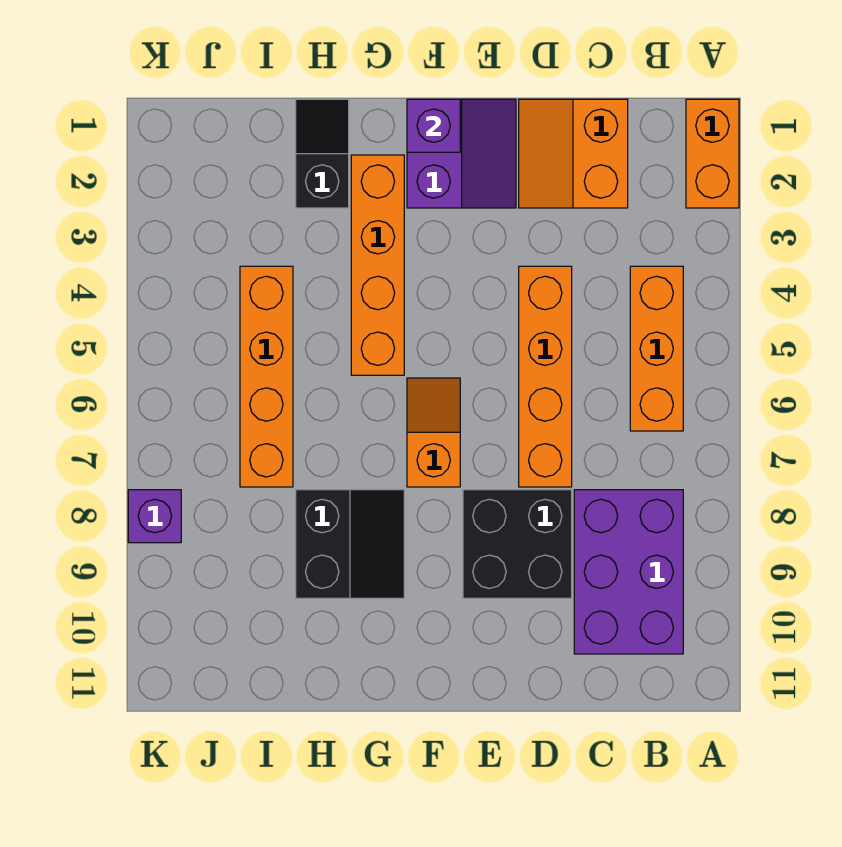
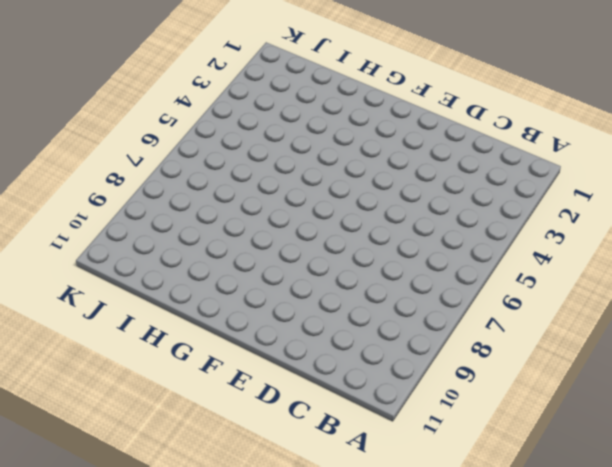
none -> orange brick A1:A2 level 1
none -> orange brick B4:B6 level 1
none -> purple brick B8:C10 level 1

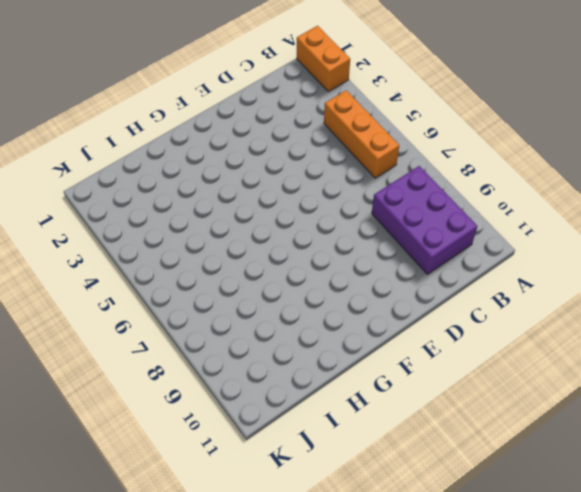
none -> orange slope C1:D2 level 1 top C
none -> orange brick D4:D7 level 1
none -> black brick D8:E9 level 1

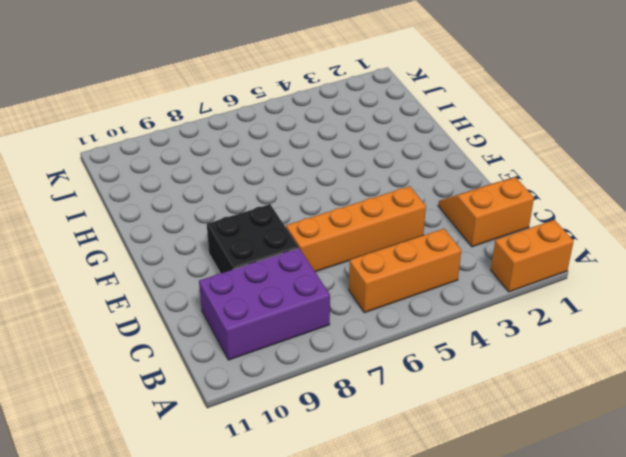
none -> purple slope E1:F2 level 1 top F
none -> orange slope F6:F7 level 1 top 7
none -> orange brick G2:G5 level 1

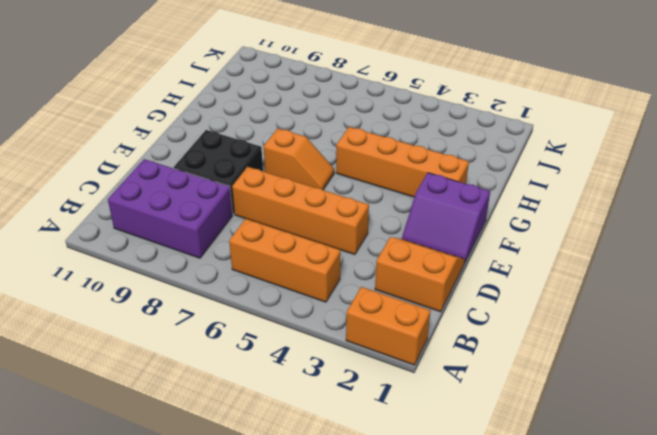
none -> black slope G8:H9 level 1 top H
none -> black slope H1:H2 level 1 top 2
none -> orange brick I4:I7 level 1

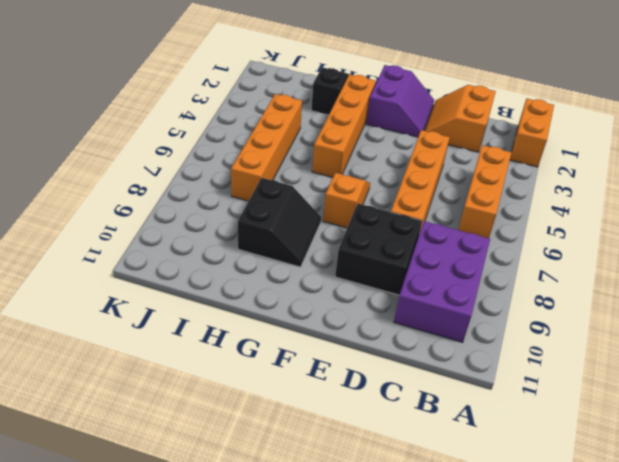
none -> purple brick K8 level 1
none -> purple brick F1 level 2

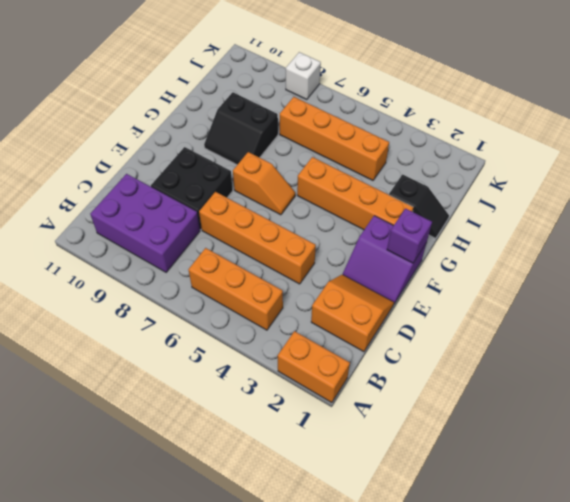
white brick K8 level 1 -> purple brick K8 level 1

